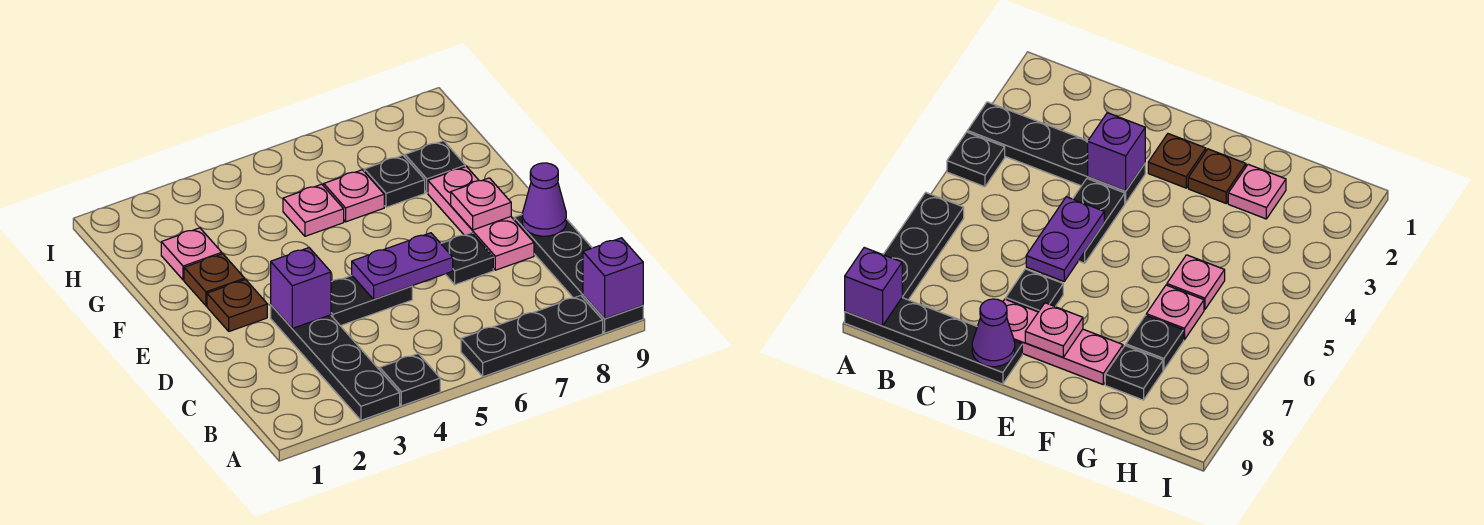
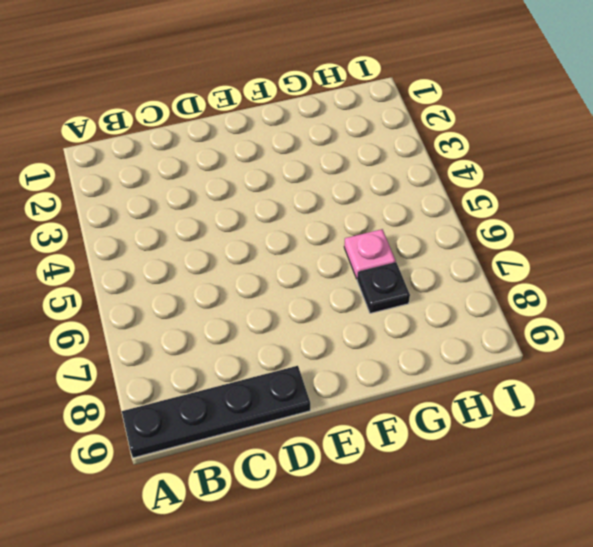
none -> black plate A3:D3 level 1
none -> black plate A4 level 1
none -> black plate A6:A8 level 1

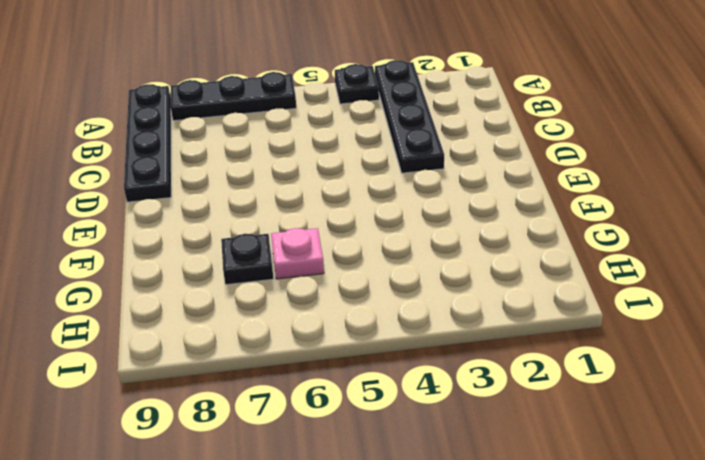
none -> black plate D4:D5 level 1
none -> black plate D7 level 1
none -> pink plate D8:F8 level 1

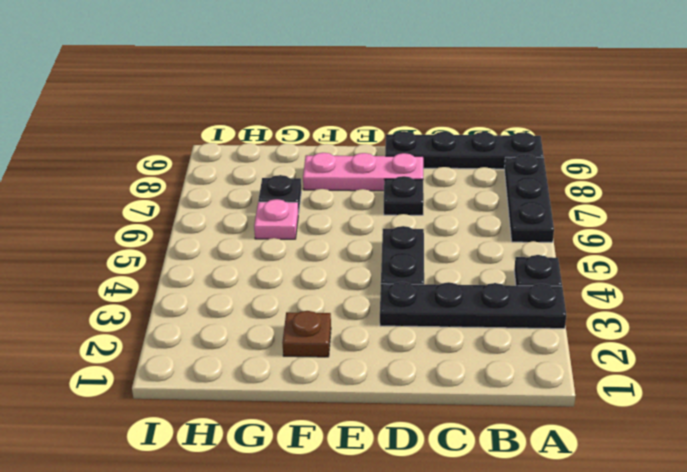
none -> brown plate E2 level 1
none -> pink plate G2 level 1
none -> pink plate G5 level 1

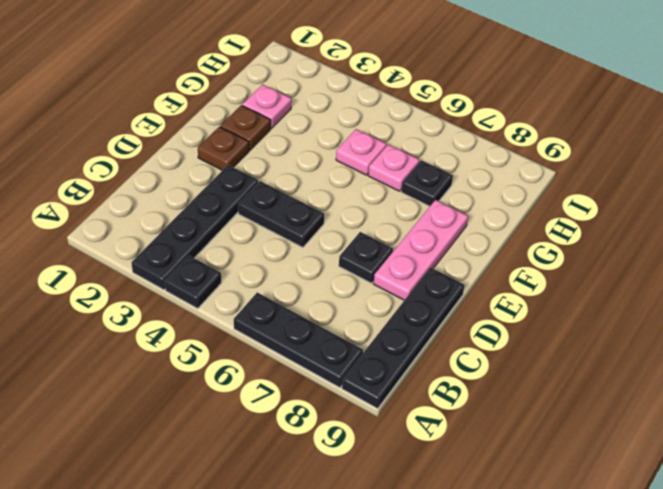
none -> black plate G8 level 1
none -> purple brick A9 level 2
none -> purple brick D3 level 2

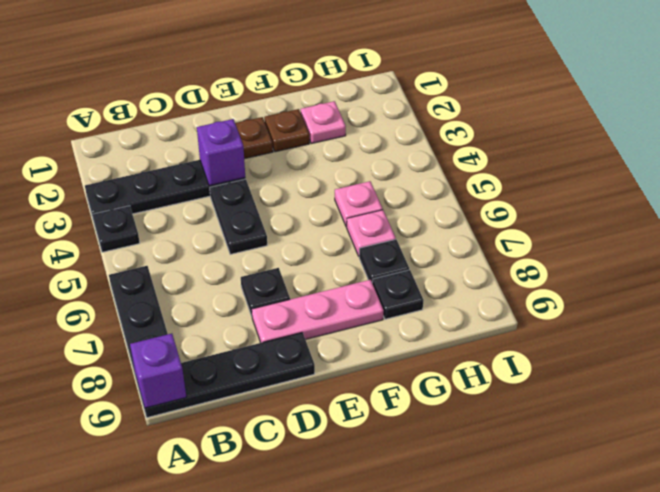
none -> purple plate D5:D6 level 2
none -> purple cone D9 level 2
none -> pink plate E8 level 2

